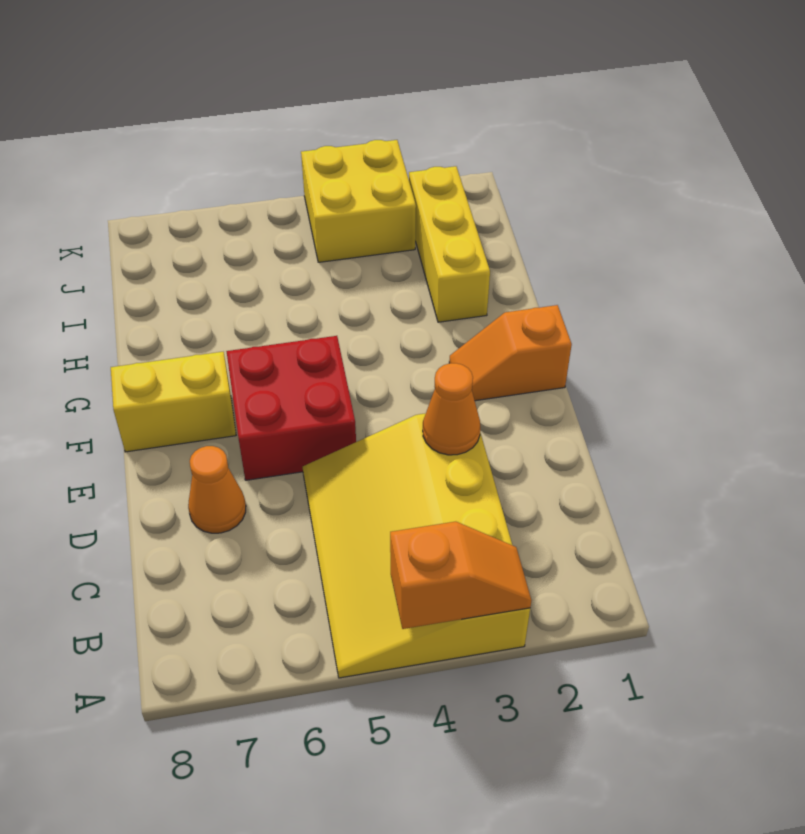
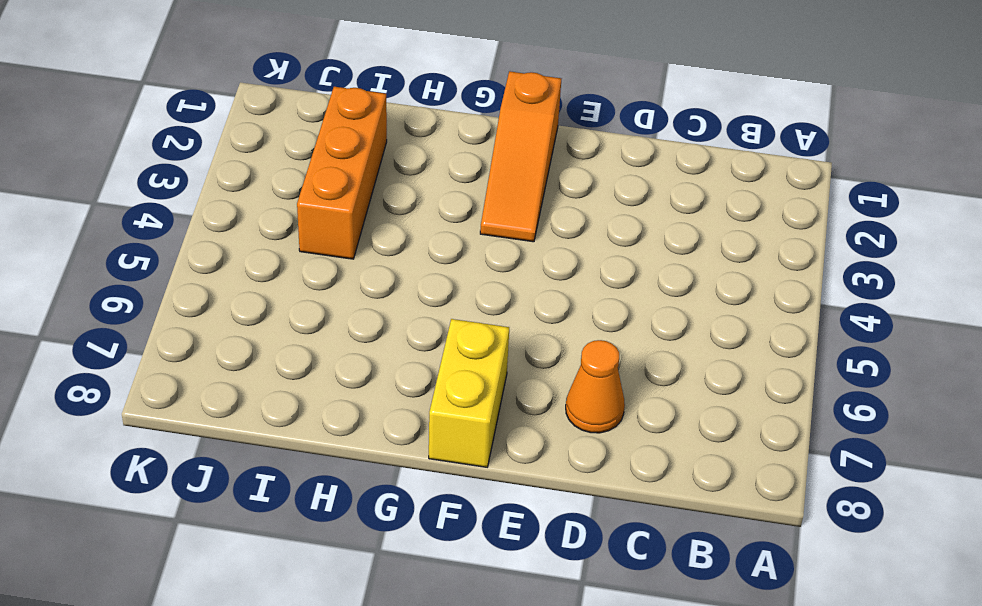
orange slope F1:F3 level 1 top 1 -> orange slope F1:F2 level 1 top 1
orange brick I2:I4 level 1 -> yellow brick H2:J2 level 1
none -> yellow slope A3:D5 level 1 top 3
none -> red brick E5:F6 level 1

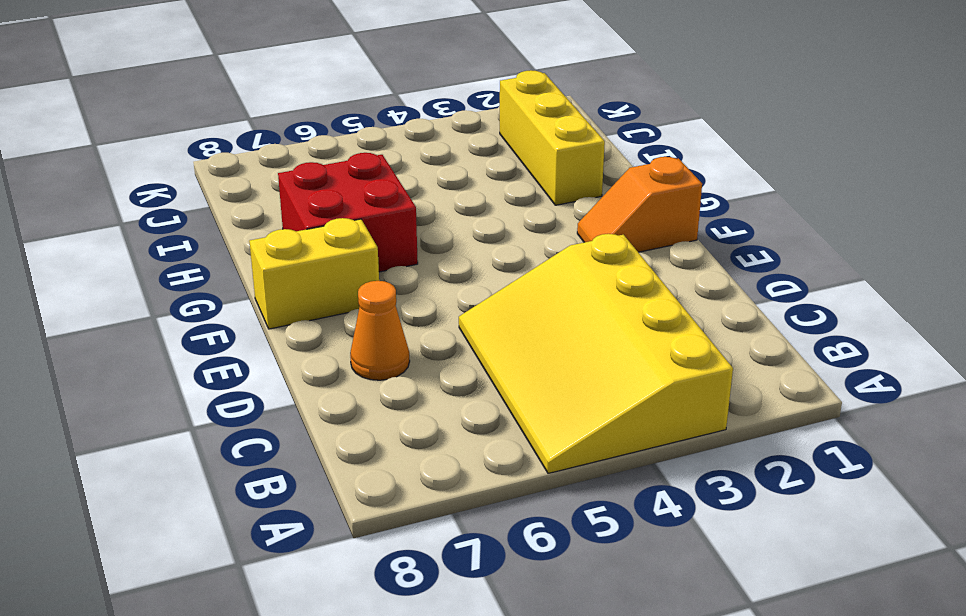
red brick G6:H7 level 1 -> red brick E5:F6 level 1
none -> yellow brick J3:K4 level 1
none -> orange slope A3:A4 level 2 top 4

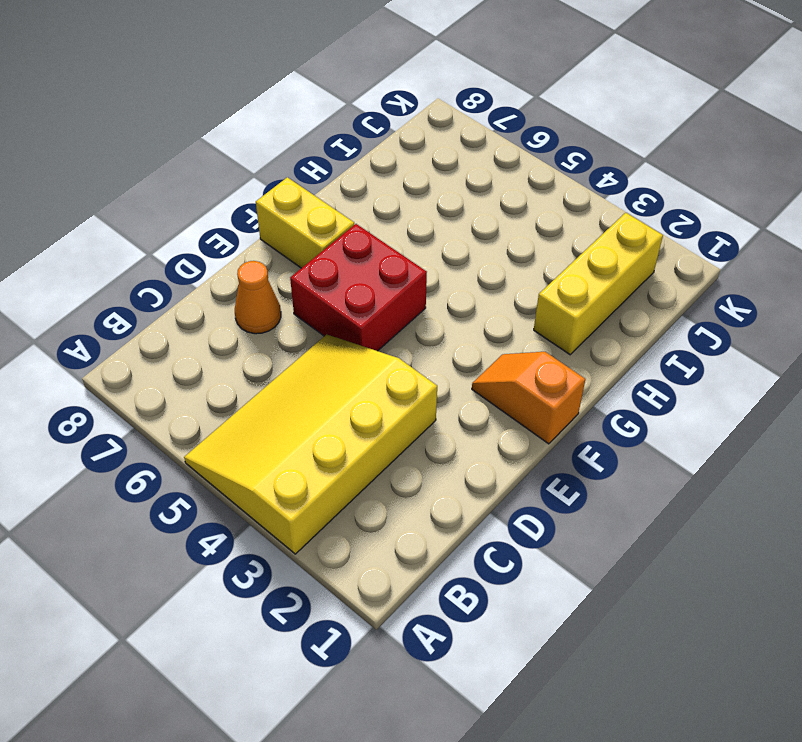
none -> yellow brick J3:K4 level 1
none -> orange slope A3:A4 level 2 top 4

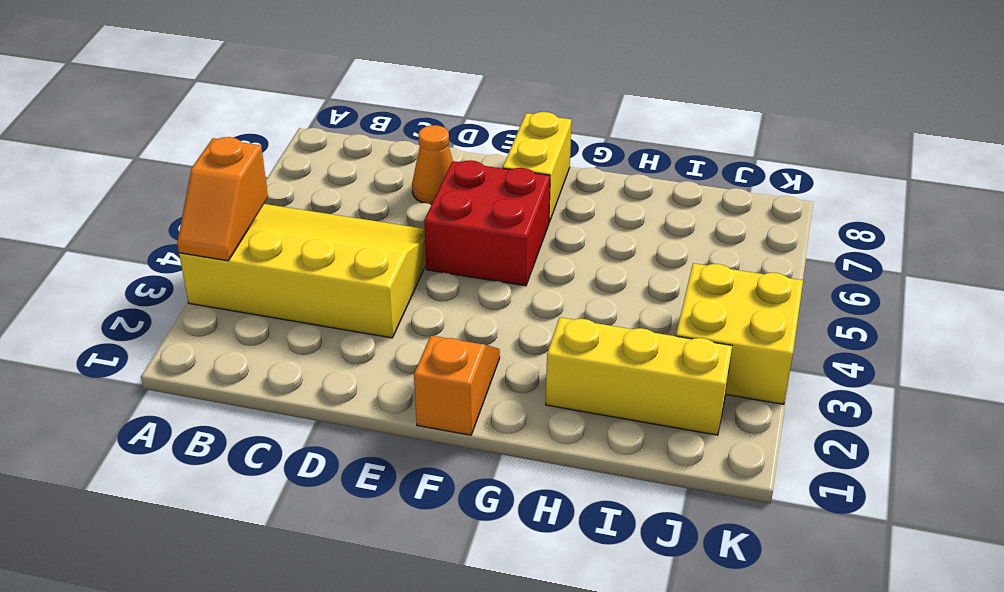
none -> orange cone D3 level 2

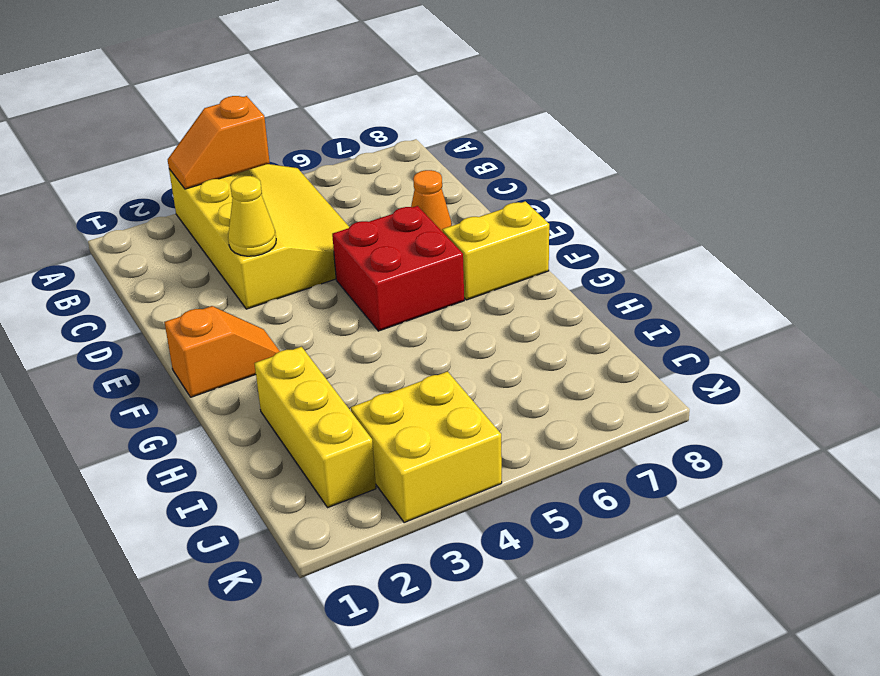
yellow cone D3 level 2 -> orange cone D3 level 2

